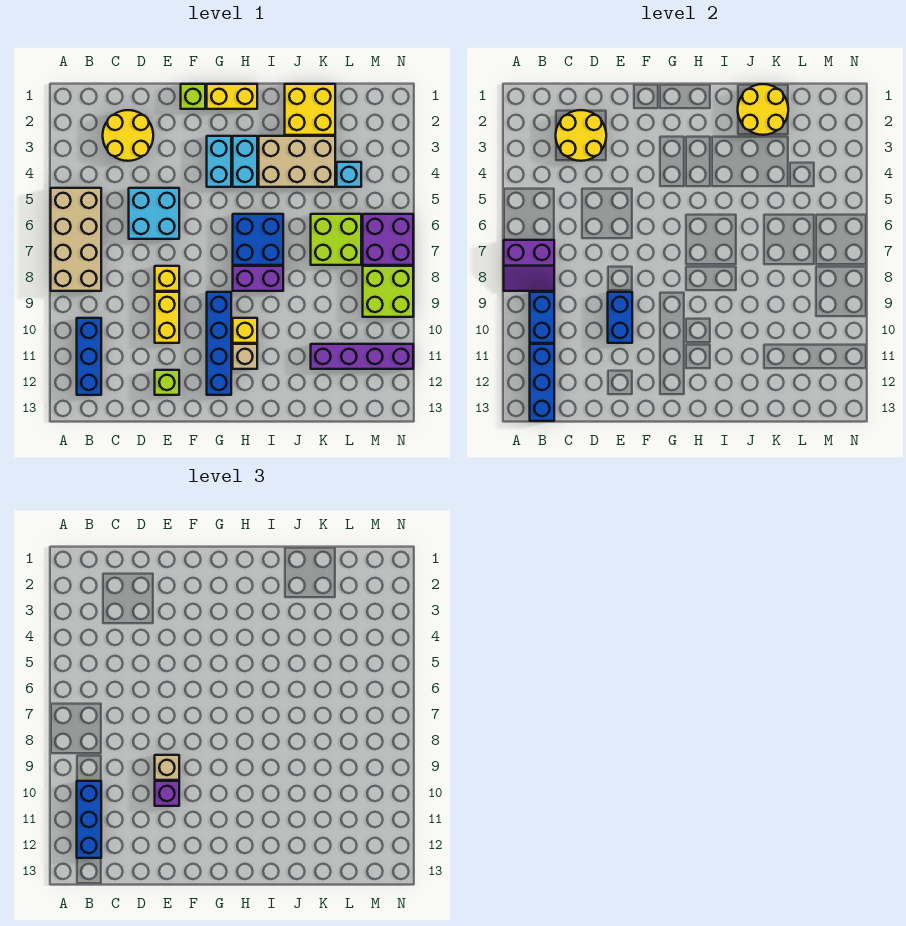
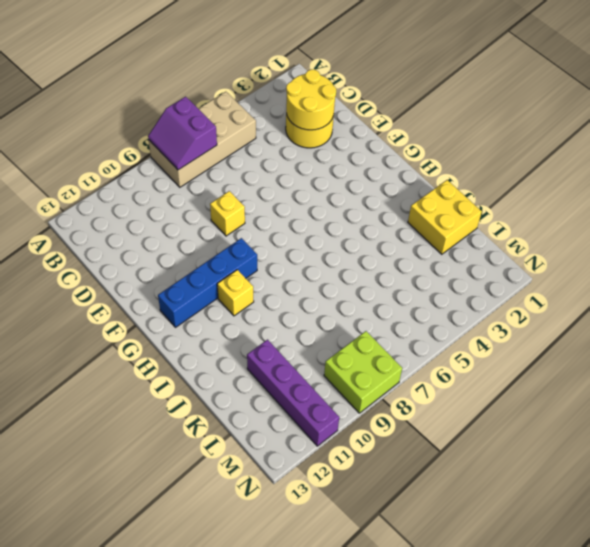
none -> blue brick B10:B12 level 1
none -> cyan brick D5:E6 level 1
none -> yellow brick E9:E10 level 1
none -> lime brick E12 level 1

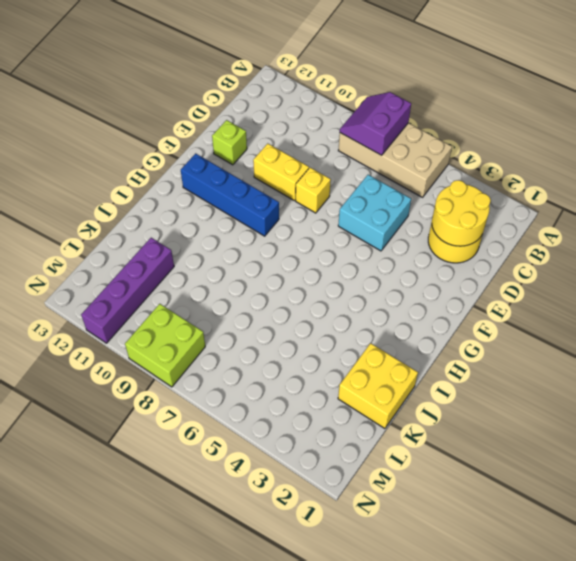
none -> blue brick B10:B12 level 1
none -> lime brick F1 level 1
none -> yellow brick G1:H1 level 1
none -> cyan brick G3:G4 level 1

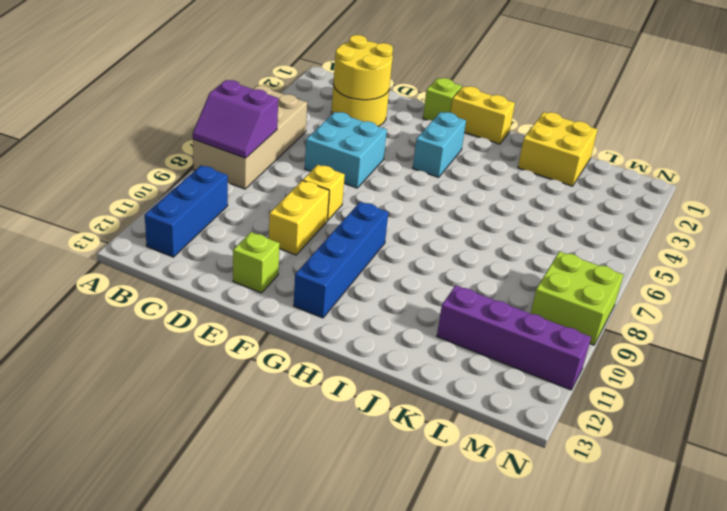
none -> cyan brick H3:H4 level 1
none -> blue brick H6:I7 level 1
none -> purple brick H8:I8 level 1
none -> yellow brick H10 level 1

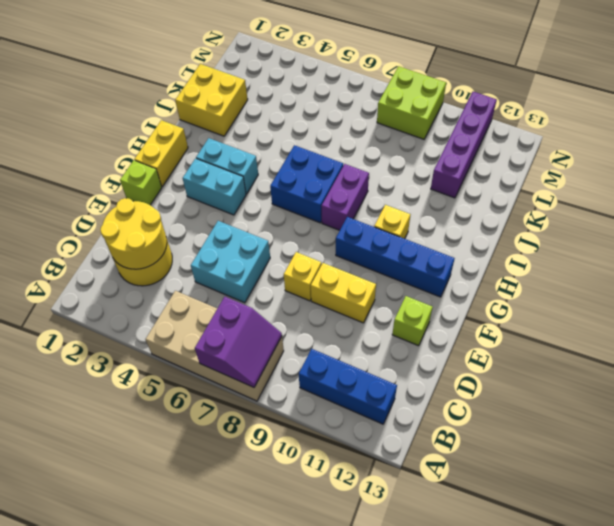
none -> tan brick H11 level 1
none -> tan brick I3:K4 level 1
none -> lime brick K6:L7 level 1
none -> cyan brick L4 level 1

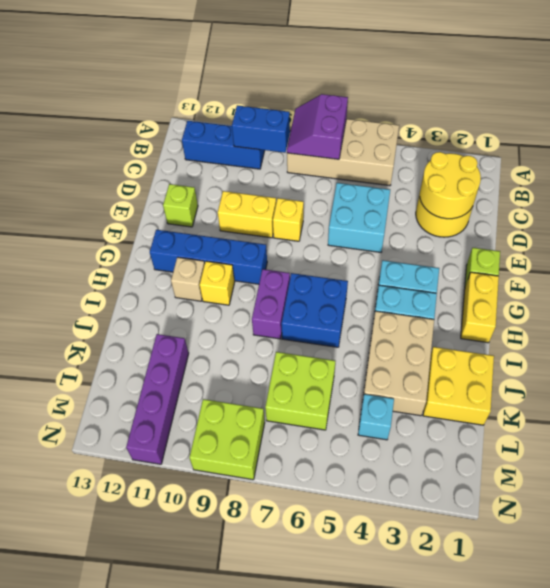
none -> purple brick M6:N7 level 1
none -> blue brick B11:B13 level 2
none -> blue brick E9:E10 level 2
none -> yellow round brick J1:K2 level 2

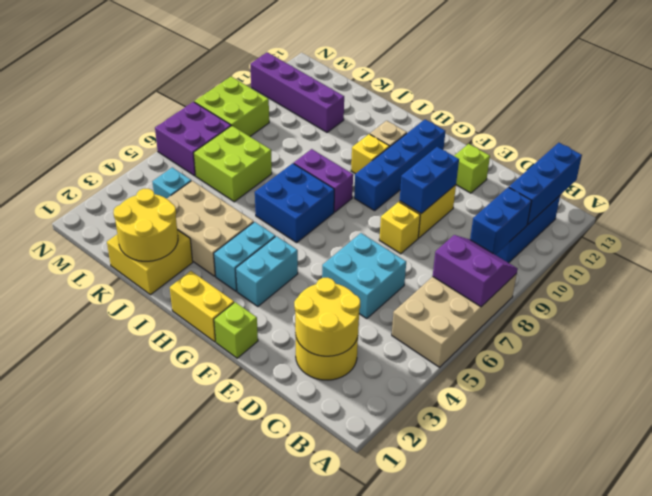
none -> blue brick B10:B12 level 3
none -> tan brick E9 level 3
none -> purple brick E10 level 3

